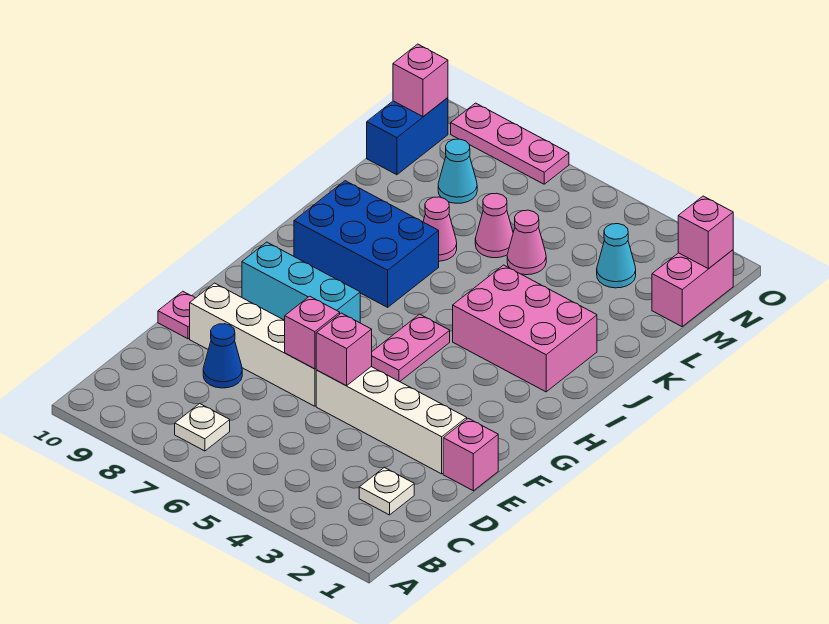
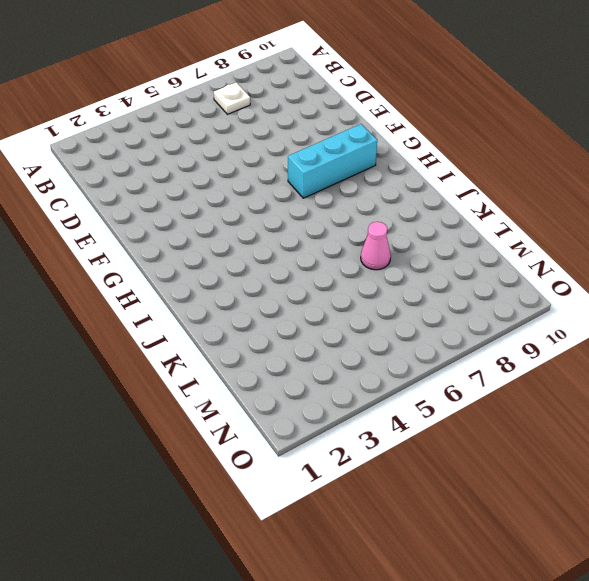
none -> white plate C2 level 1
none -> blue cone D8 level 1
none -> pink brick E1 level 1

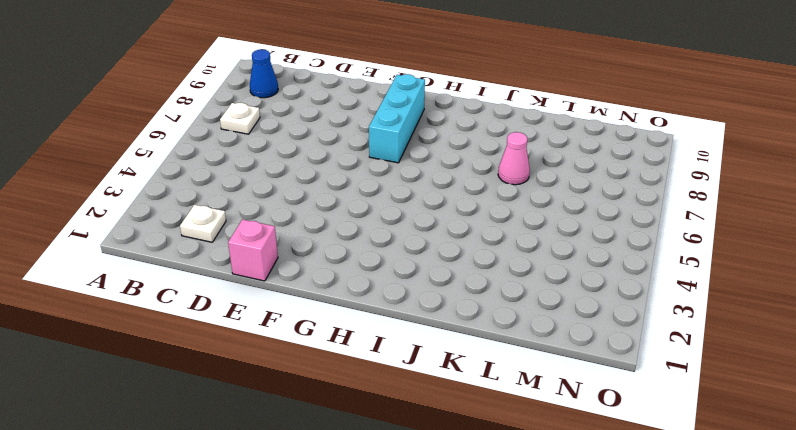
blue cone B9 level 1 -> blue cone D8 level 1
none -> white brick E2:E5 level 1
none -> white brick E6:E9 level 1
none -> pink plate E10 level 1

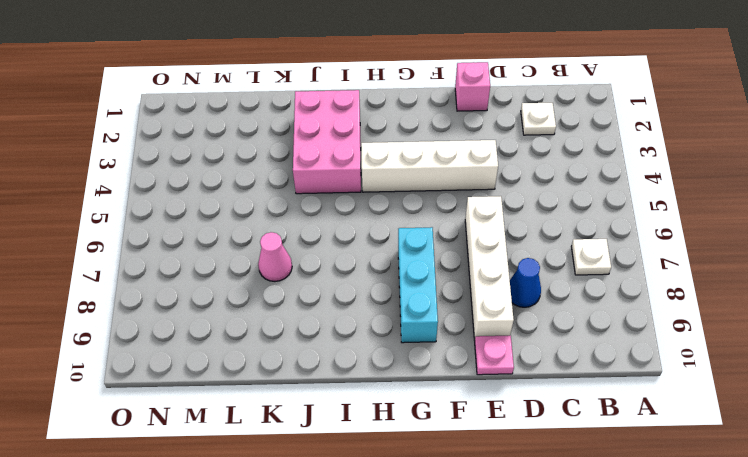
white brick E4:H4 level 1 -> white brick E2:E5 level 1
none -> pink plate G5:H5 level 1
none -> blue brick I7:J9 level 1
none -> pink cone L5 level 1

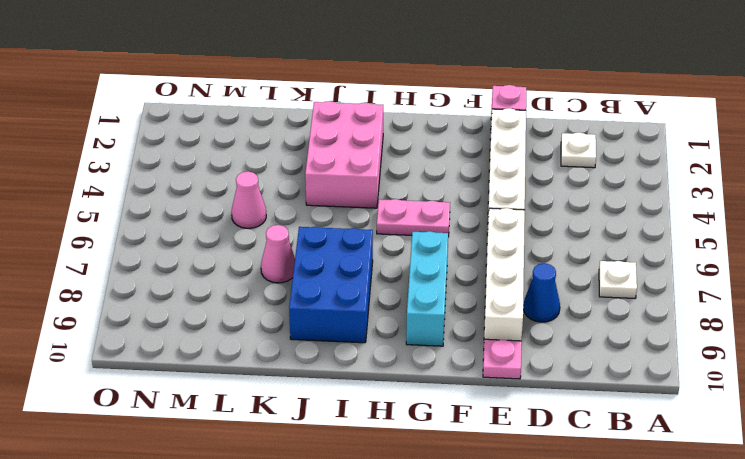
none -> pink cone L6 level 1
none -> pink brick M1:N1 level 1
none -> cyan cone M3 level 1

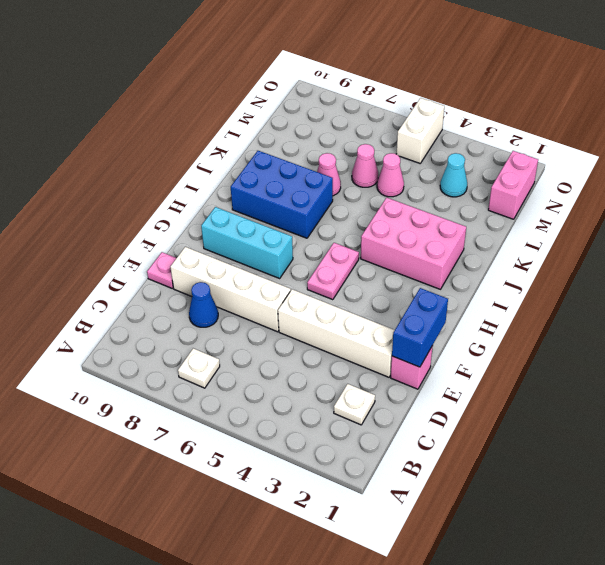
blue brick E1:F1 level 2 -> blue brick M10:N10 level 1
white brick N5:O5 level 1 -> none
none -> cyan cone M8 level 1
none -> pink plate O7:O9 level 1
none -> pink brick E5 level 2

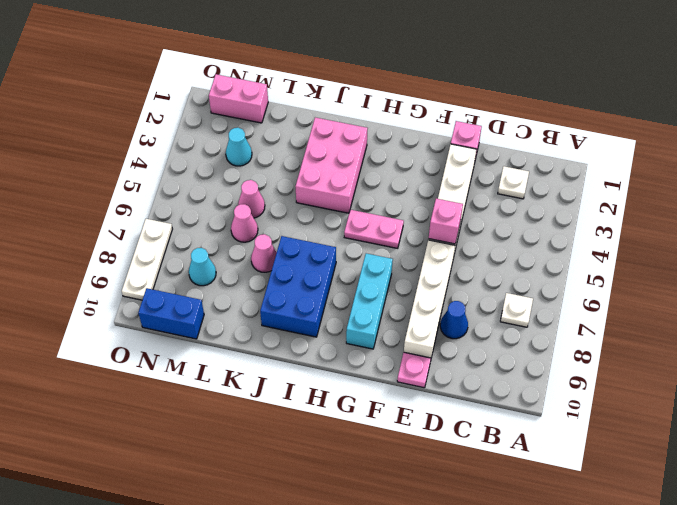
white plate O7:O9 level 1 -> pink plate O7:O9 level 1
none -> pink brick E6 level 2
none -> pink brick N1 level 2
none -> pink brick N10 level 2

